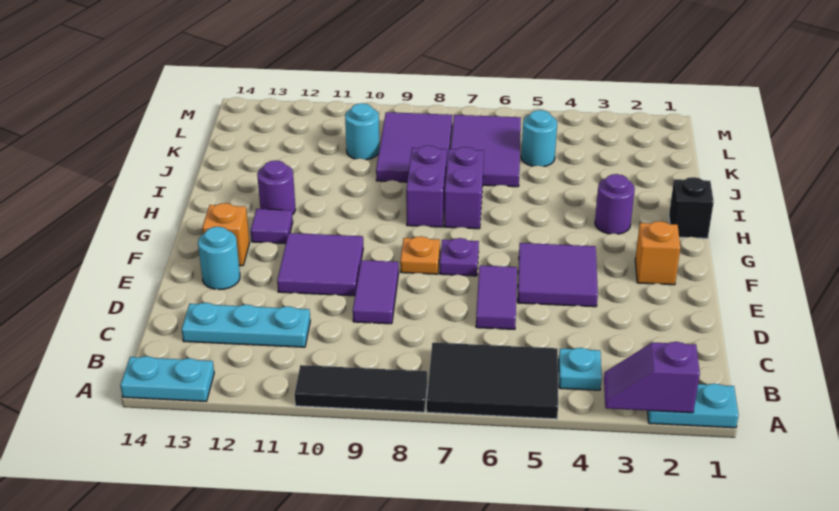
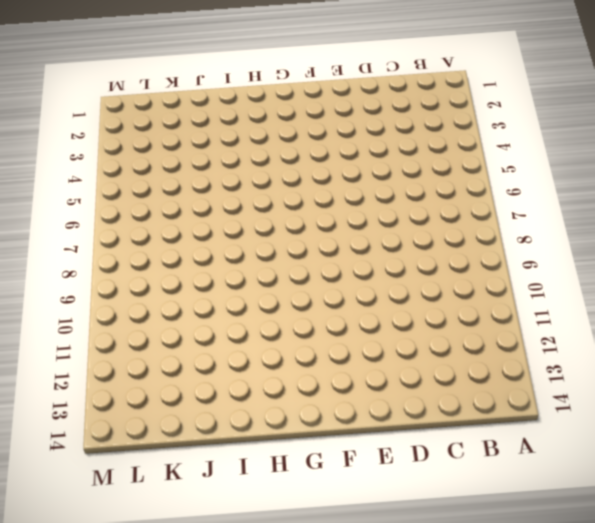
none -> cyan plate A1:A2 level 1
none -> black tile A5:B7 level 1
none -> black tile A8:A10 level 1

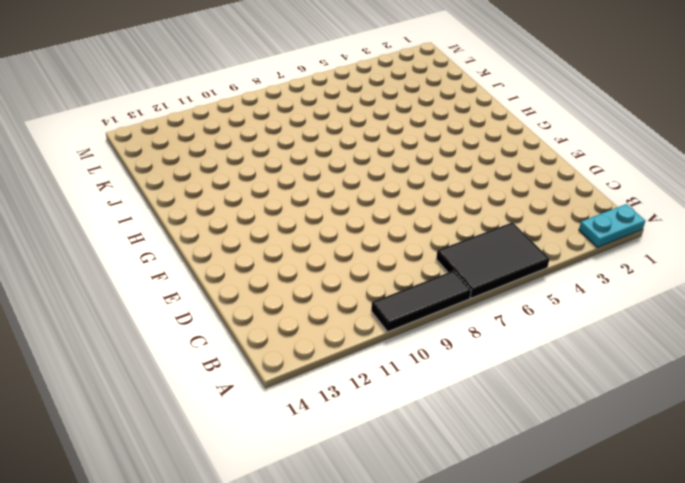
none -> cyan plate A13:A14 level 1
none -> cyan plate B4 level 1
none -> cyan plate C11:C13 level 1

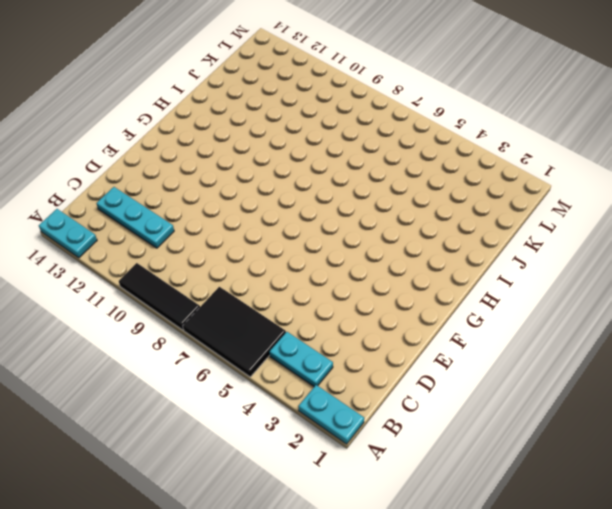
cyan plate B3:B4 level 1 -> cyan plate B4 level 1
none -> purple tile D6:E6 level 1
none -> purple tile D9:E9 level 1
none -> purple tile E4:F5 level 1

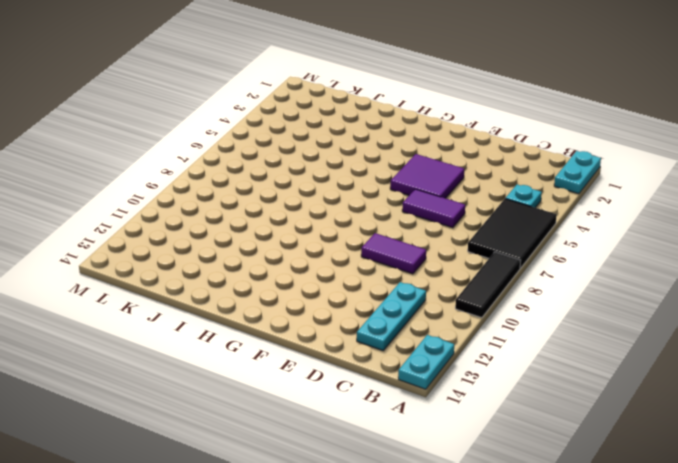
none -> purple tile E10:F11 level 1
none -> cyan round brick E13 level 1
none -> orange brick F2 level 1

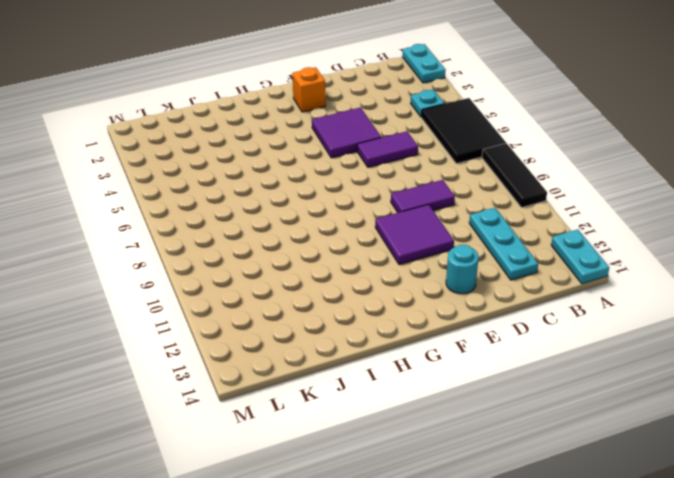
none -> purple plate F7 level 1
none -> orange plate F8 level 1
none -> orange brick F13 level 1

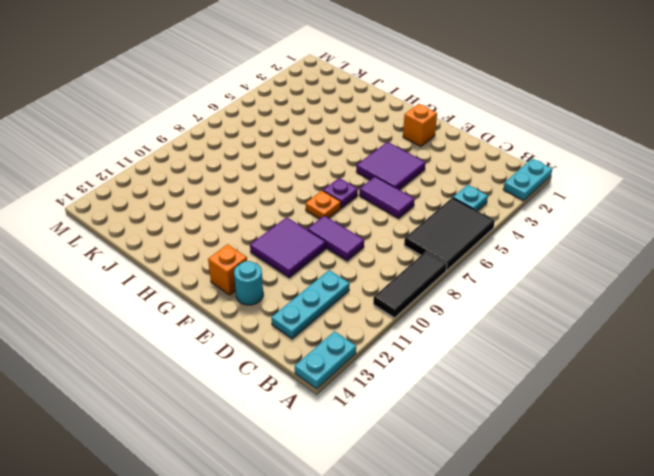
none -> purple tile G12 level 1
none -> black brick H1 level 1
none -> purple round brick H3 level 1

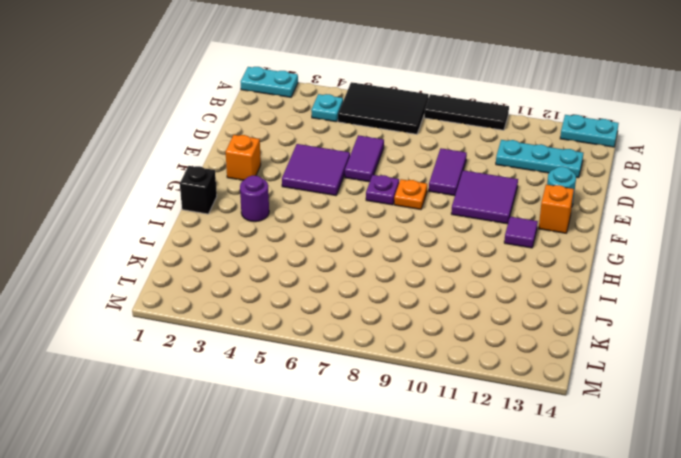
none -> purple brick H7:I7 level 1
none -> purple brick H8:I8 level 1
none -> purple round brick H12 level 1

